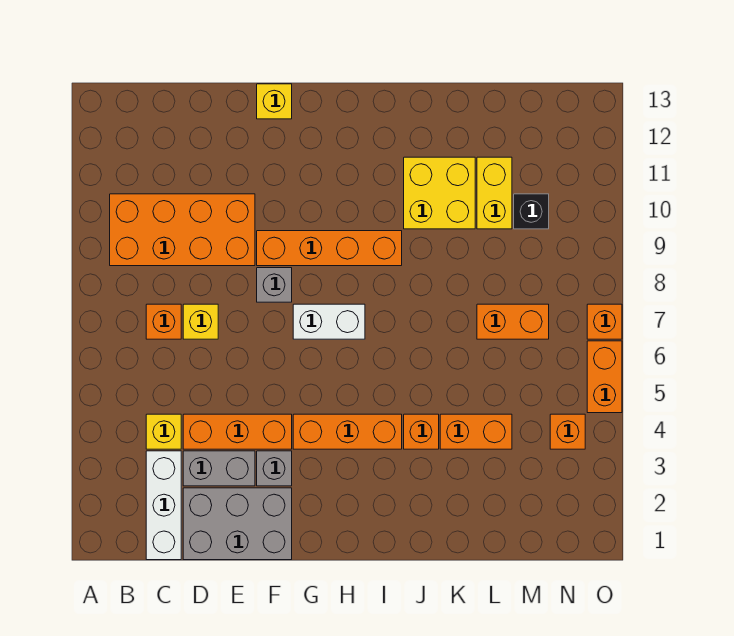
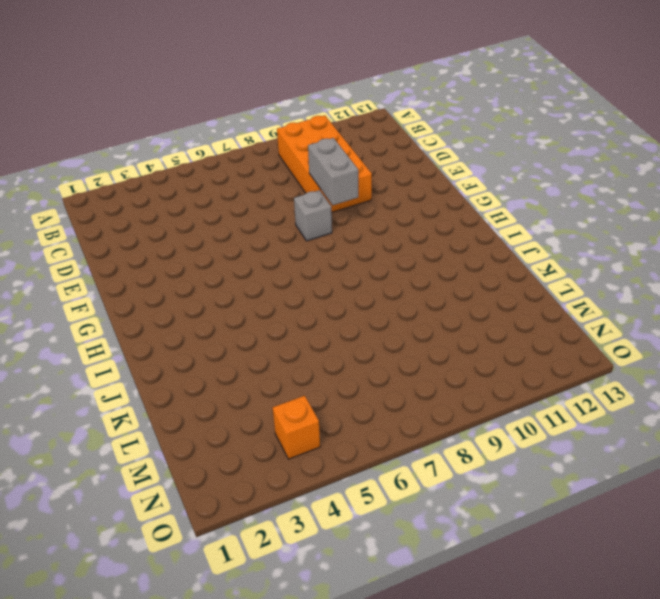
grey brick E9:F9 level 2 -> grey brick D3:E3 level 1
none -> white brick C1:C3 level 1
none -> yellow brick C4 level 1
none -> orange brick C7 level 1

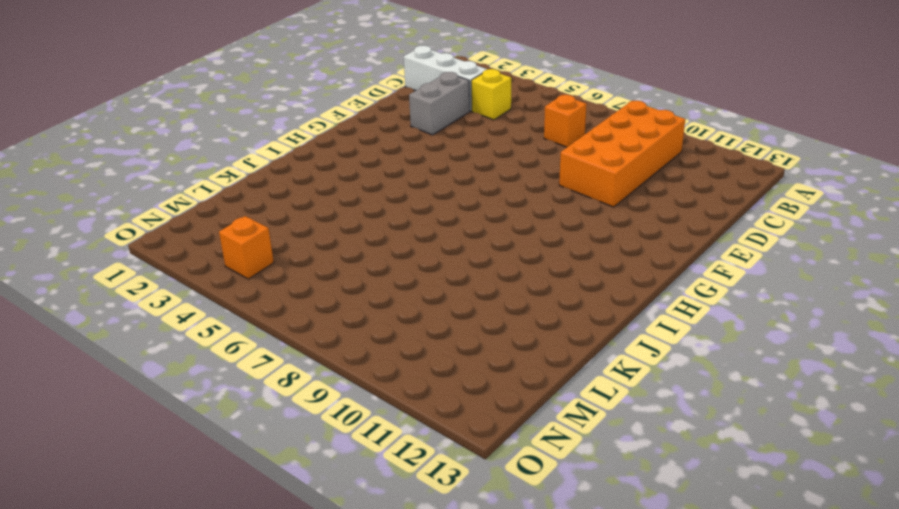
none -> grey brick D1:F2 level 1
none -> orange brick D4:F4 level 1
none -> yellow brick D7 level 1

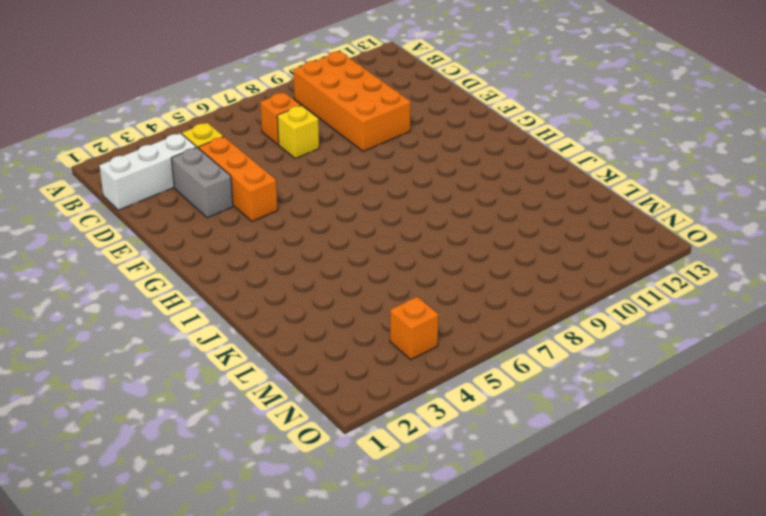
none -> grey brick D1:F2 level 1
none -> grey brick F3 level 1
none -> grey brick F8 level 1

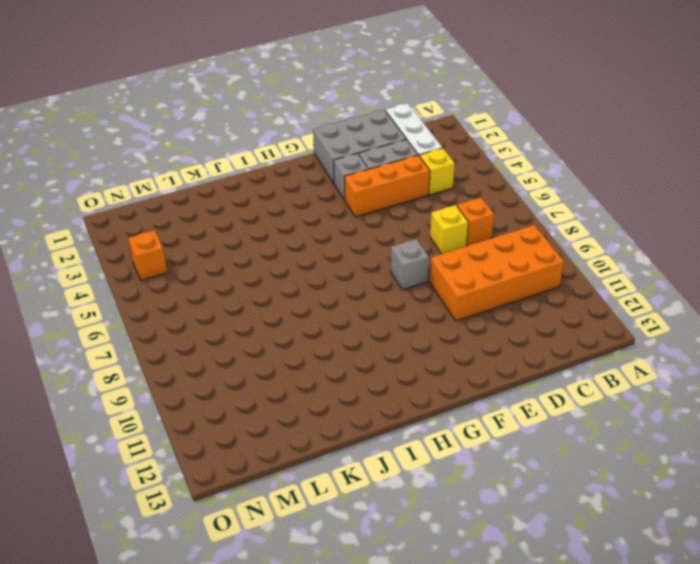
none -> orange brick F9:I9 level 1
none -> yellow brick F13 level 1
none -> orange brick G4:I4 level 1

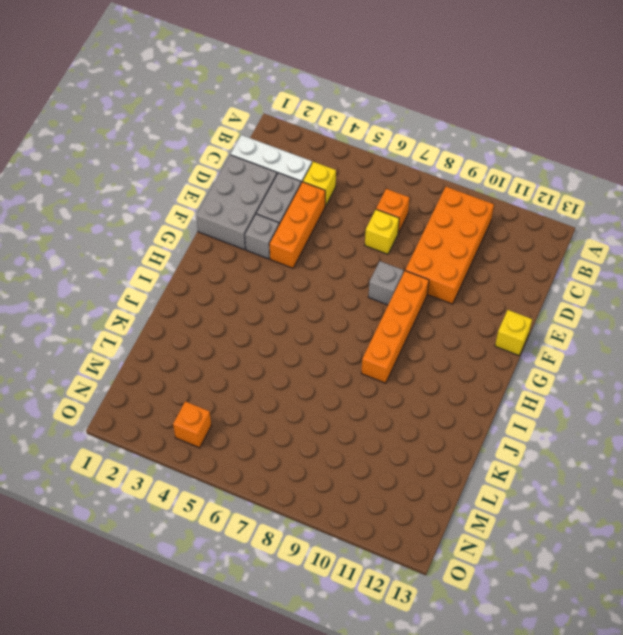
none -> orange brick G4:I4 level 1
none -> white brick G7:H7 level 1
none -> orange brick J4 level 1

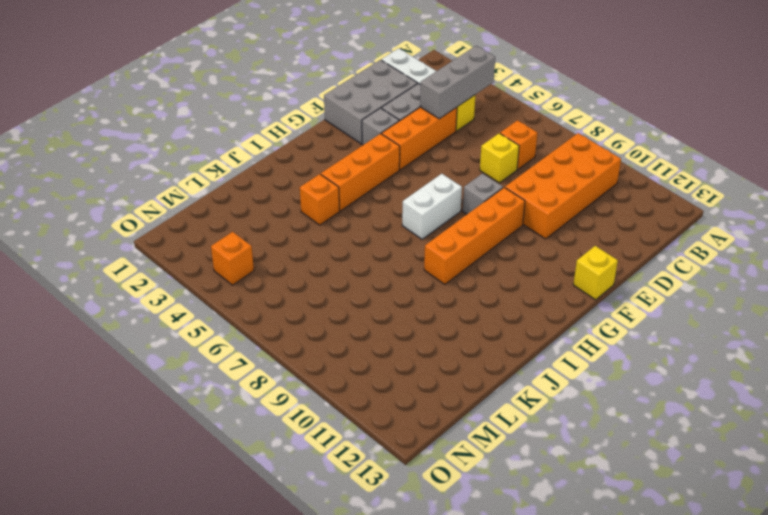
grey brick B4:D4 level 2 -> none
none -> yellow brick J10:K11 level 1
none -> orange brick K4:L4 level 1
none -> orange brick L7:M7 level 1

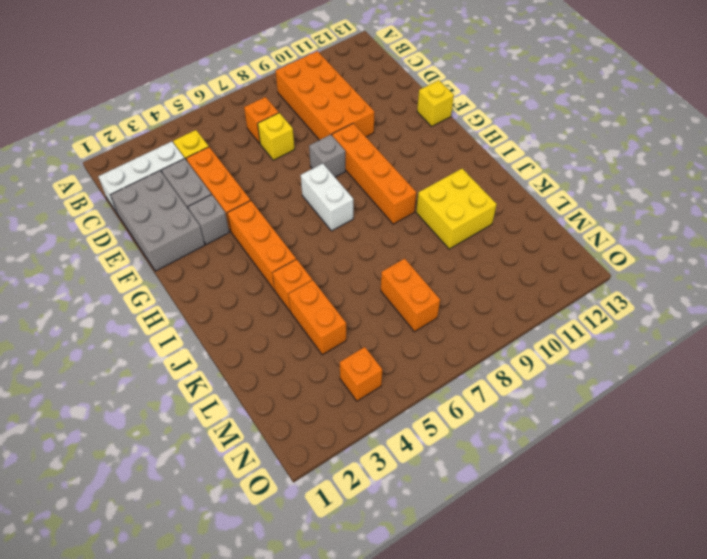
none -> yellow brick L10:L11 level 1
none -> black brick M10 level 1
none -> orange brick O5:O6 level 1

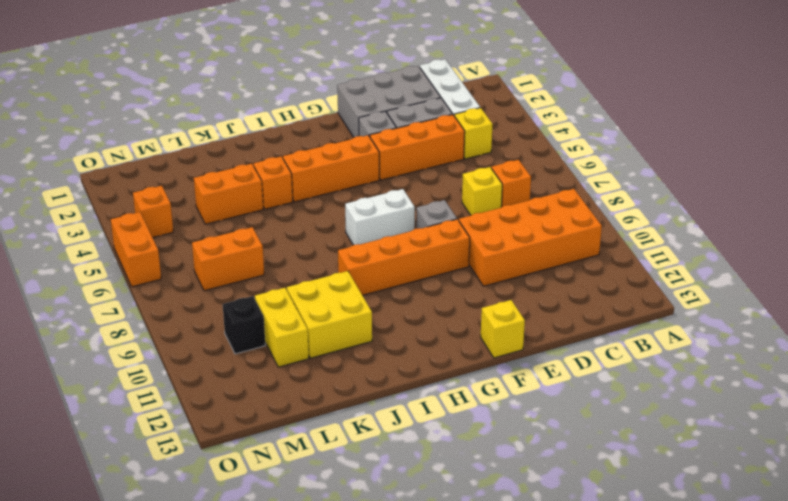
none -> orange brick O7 level 1

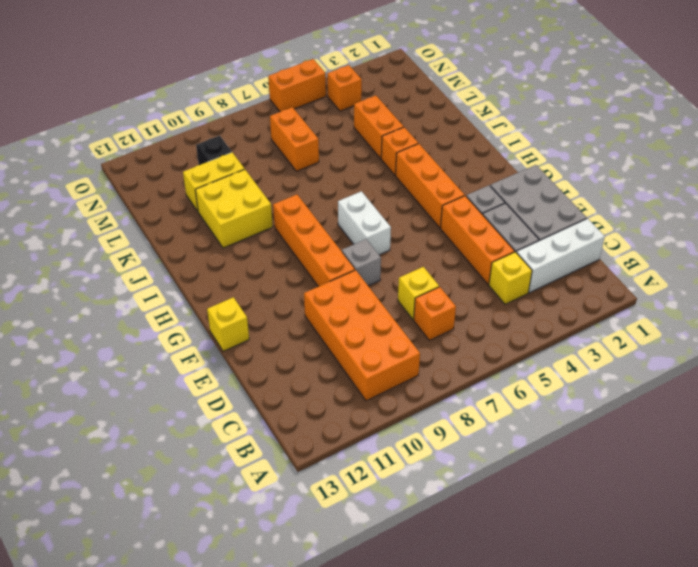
none -> orange brick O7 level 1

